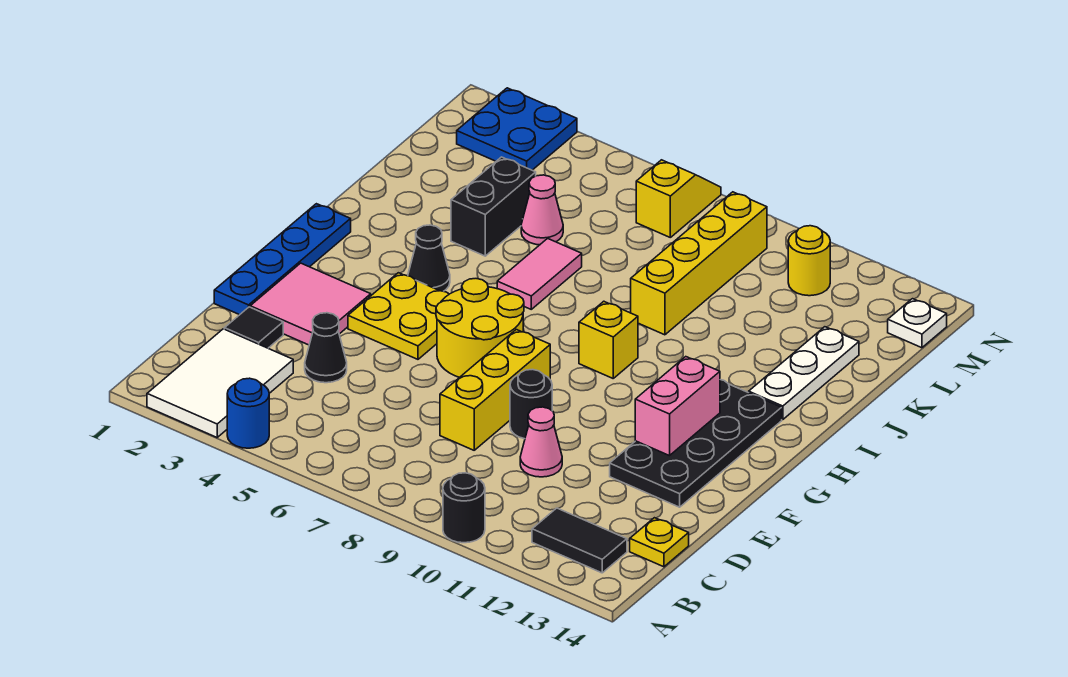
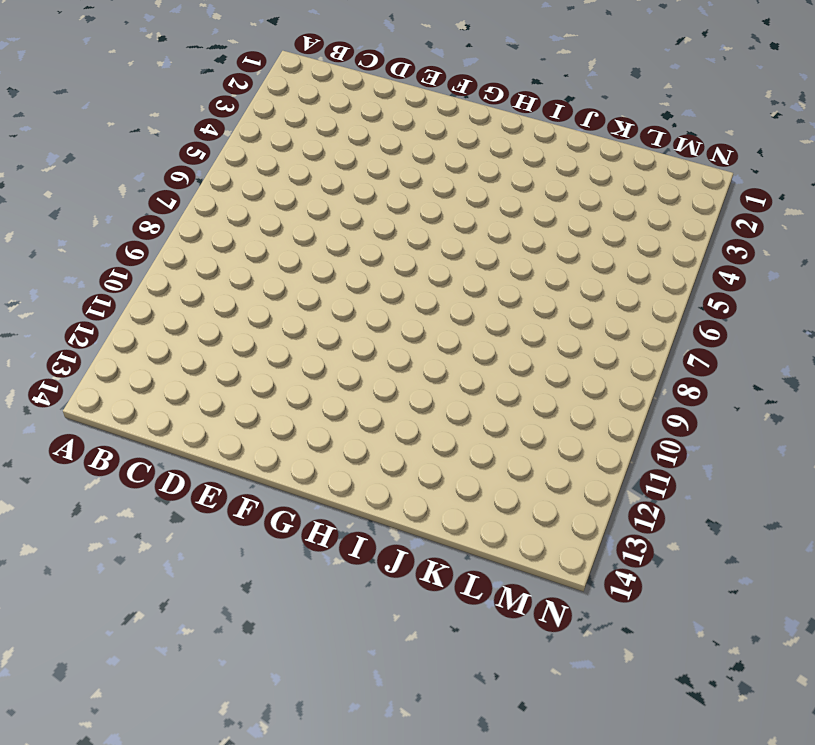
none -> white tile A2:C3 level 1
none -> blue round brick A4 level 1
none -> black round brick A10 level 1

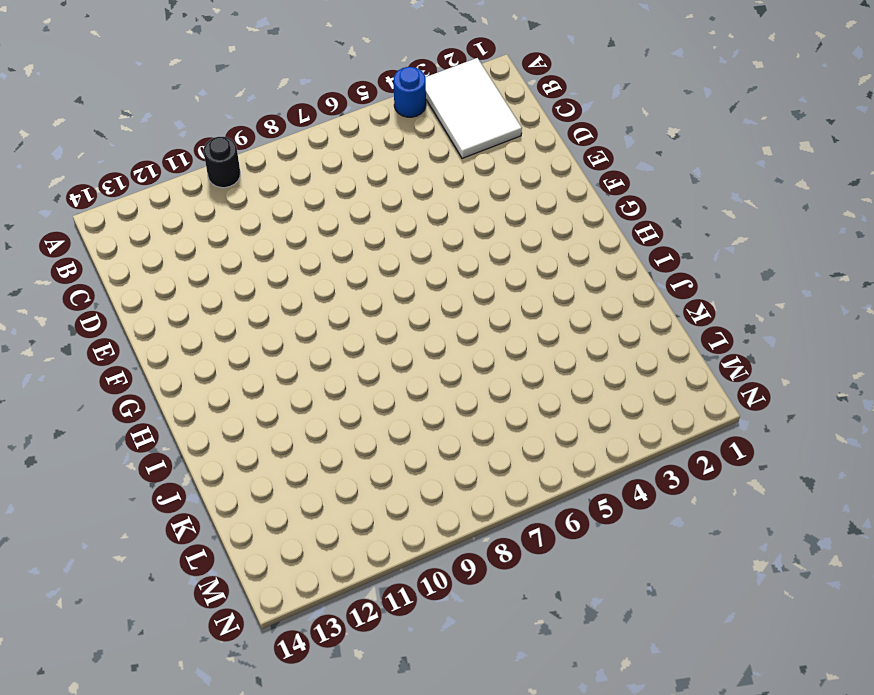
none -> black tile B12:B13 level 1
none -> yellow plate C14 level 1
none -> black tile D2 level 1

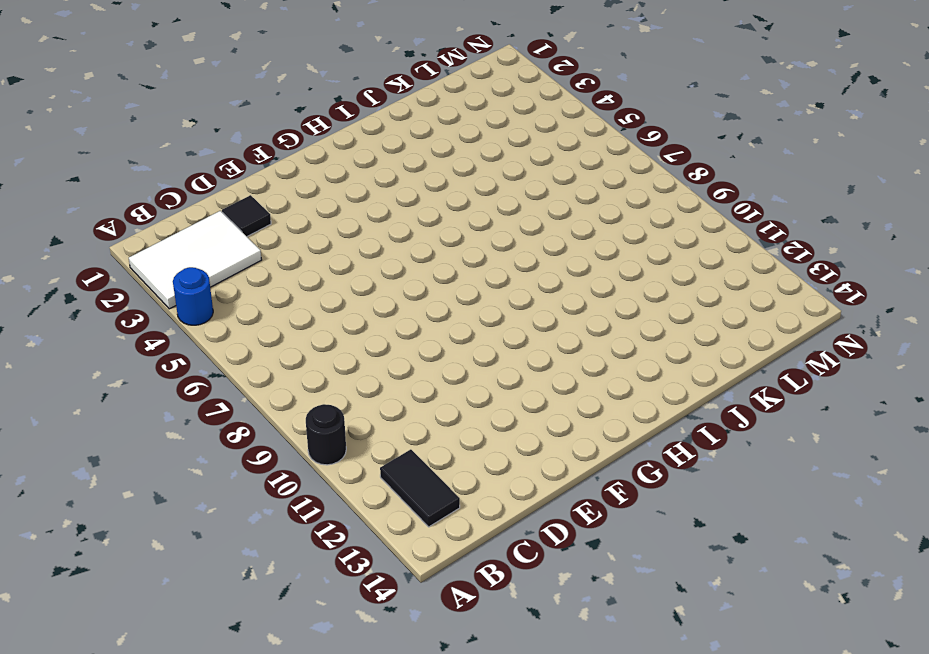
none -> yellow plate C14 level 1
none -> black cone D4 level 1
none -> yellow brick D8:F8 level 1

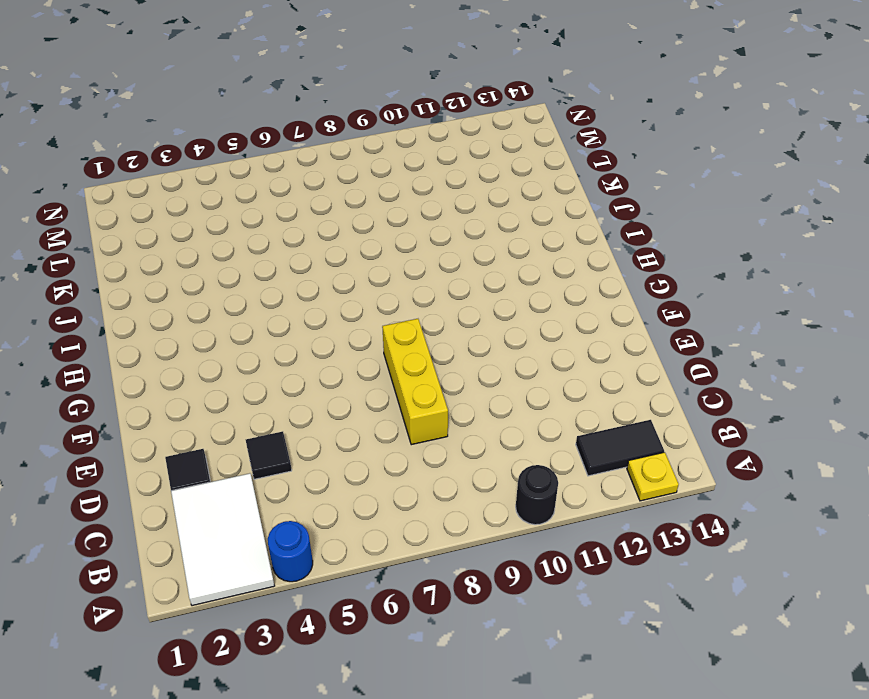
yellow plate A13 level 1 -> yellow plate C14 level 1
black tile D4 level 1 -> black cone D4 level 1
none -> pink cone D10 level 1
none -> blue plate E1:H1 level 1
none -> pink tile E2:F3 level 1

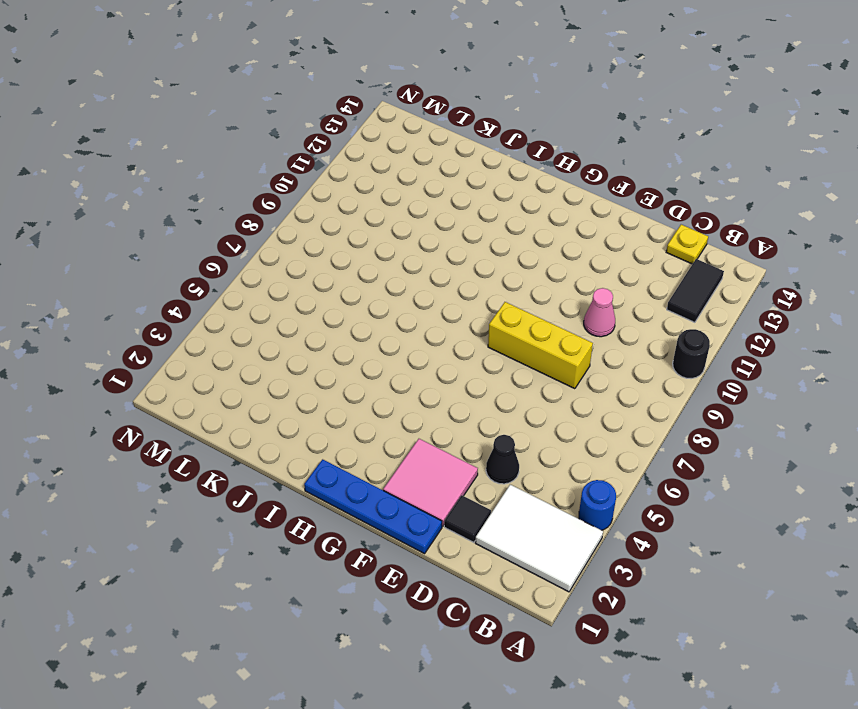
none -> black round brick E9 level 1
none -> black plate E12:H13 level 1
none -> yellow plate F4:G5 level 1

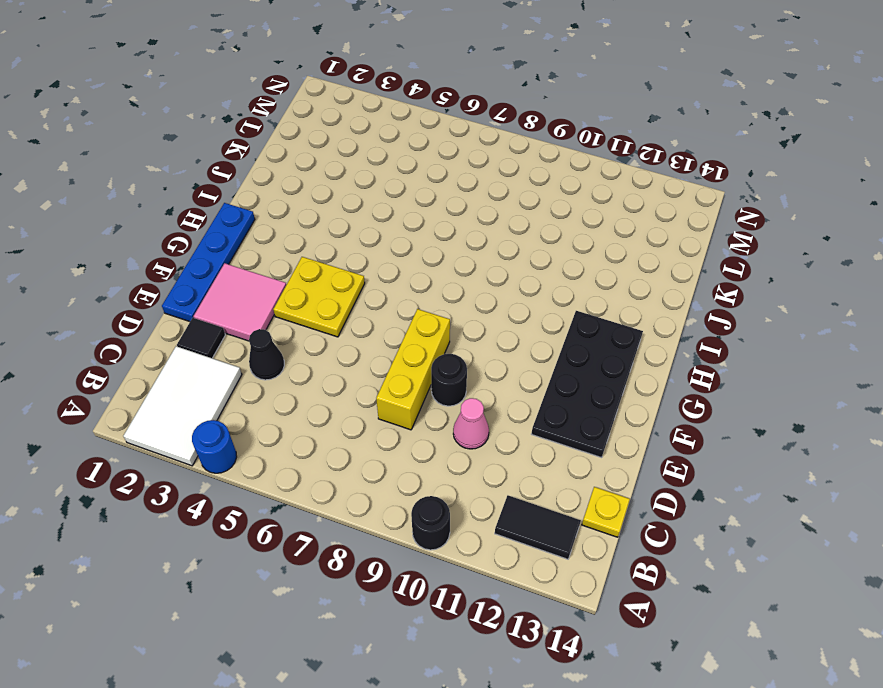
none -> yellow round brick F6:G7 level 1
none -> black cone H4 level 1
none -> yellow brick H9 level 1

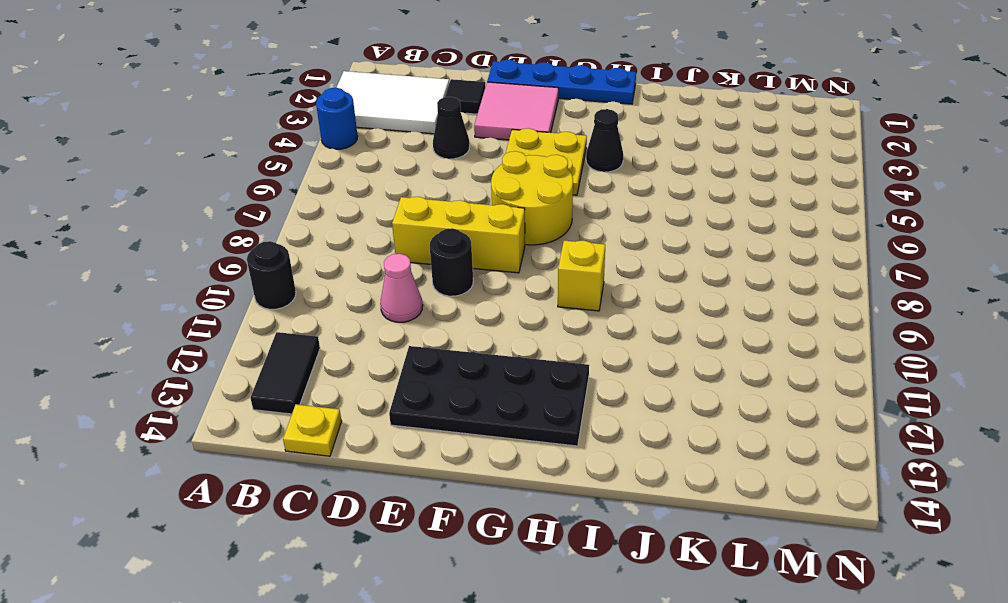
none -> pink tile I6:J6 level 1
none -> white plate I13:K13 level 1
none -> black brick J4:K4 level 1

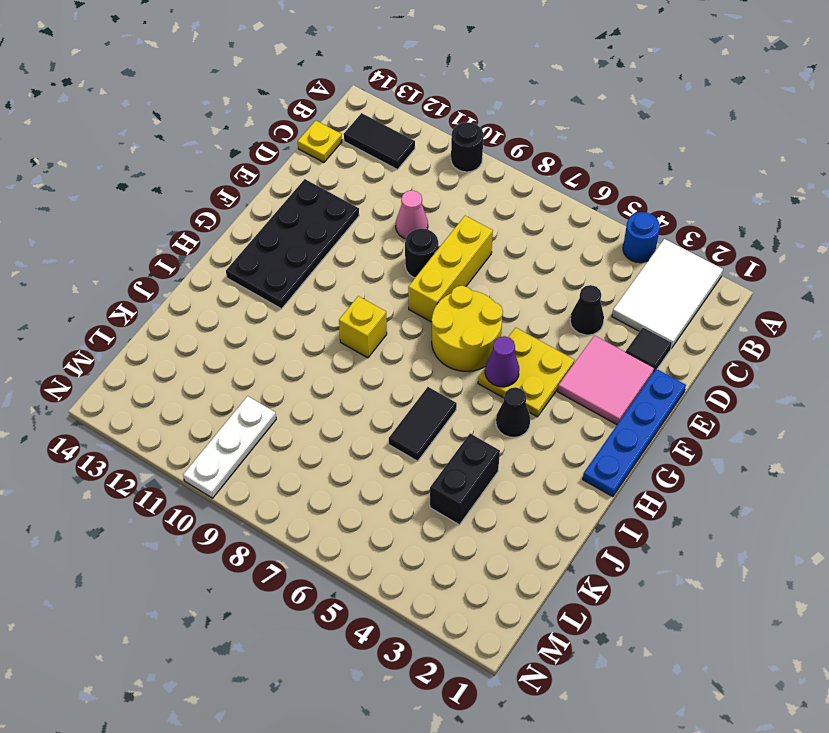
purple cone G5 level 2 -> none
black tile I6:J6 level 1 -> pink tile I6:J6 level 1
white plate L10:N10 level 1 -> white plate I13:K13 level 1
none -> yellow brick J9:M9 level 1
none -> pink cone K5 level 1
none -> blue plate M2:N3 level 1

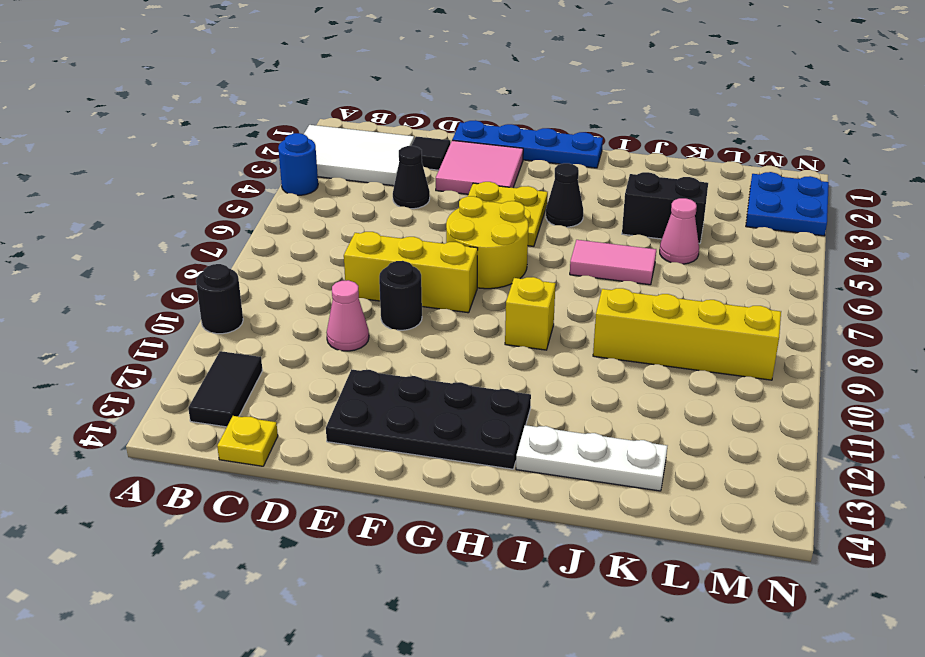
none -> yellow slope M7:N7 level 1 top M
none -> yellow round brick M11 level 1
none -> white plate M14 level 1

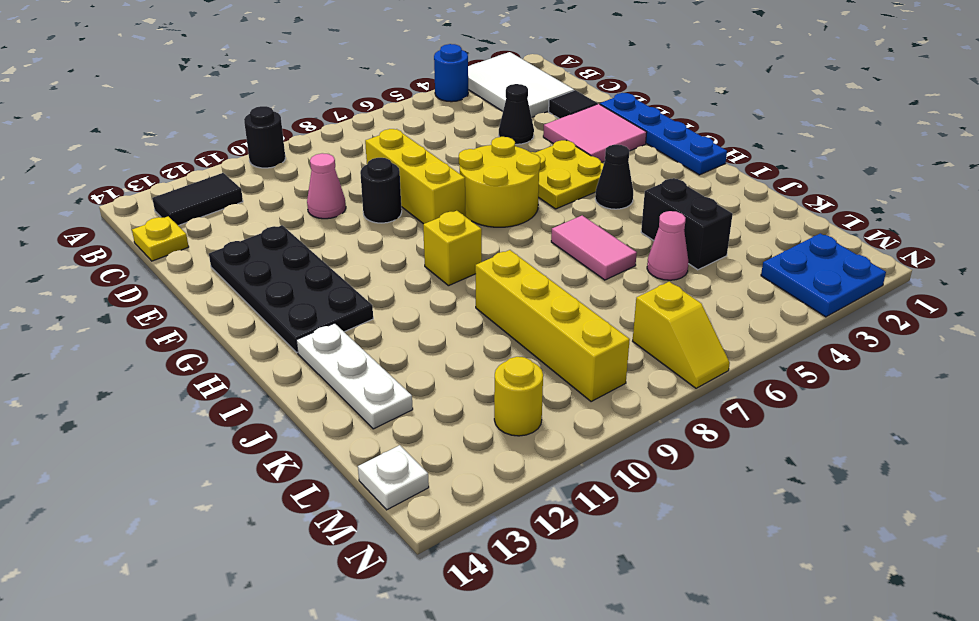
none -> pink brick F12:G12 level 2

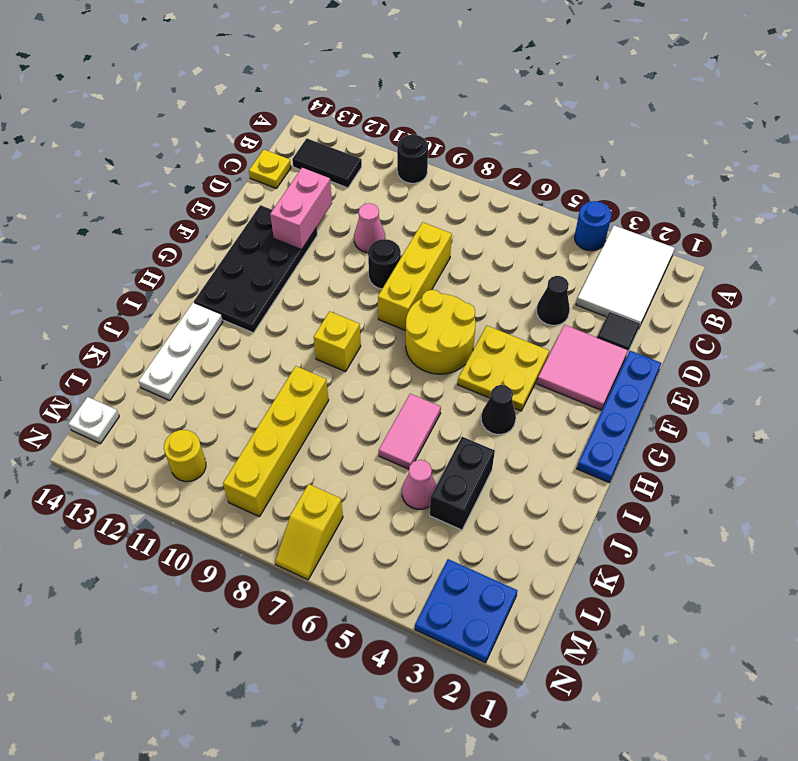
pink brick D12:E12 level 2 -> pink brick F12:G12 level 2

